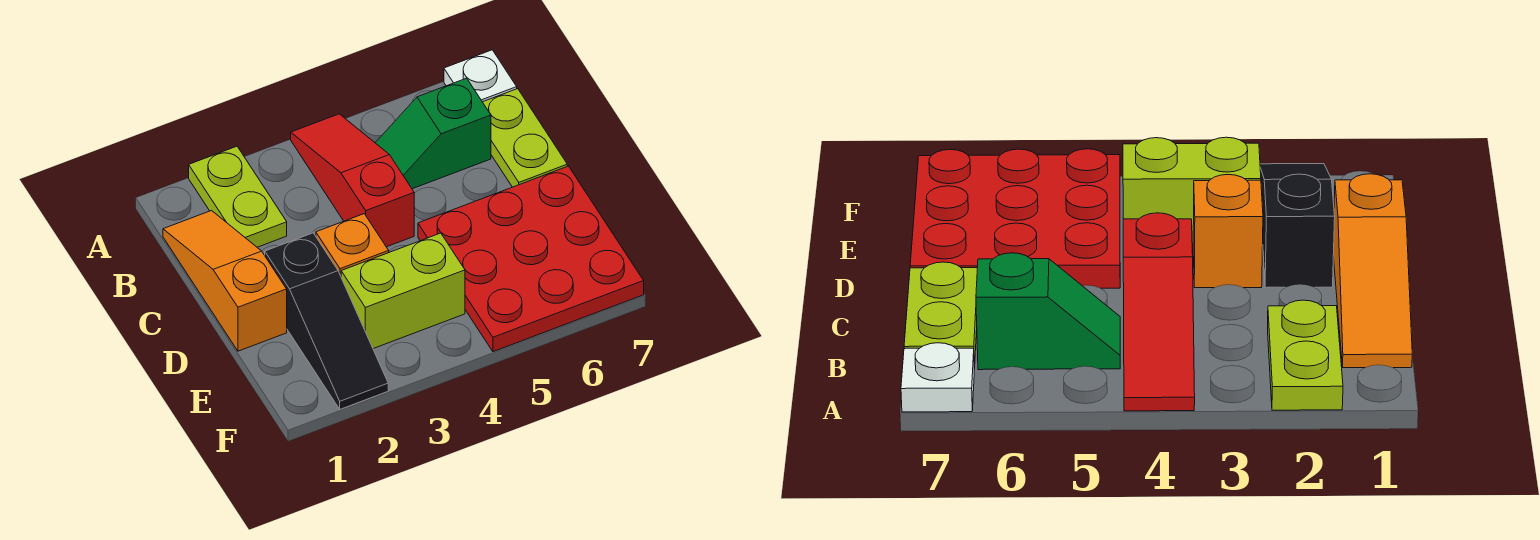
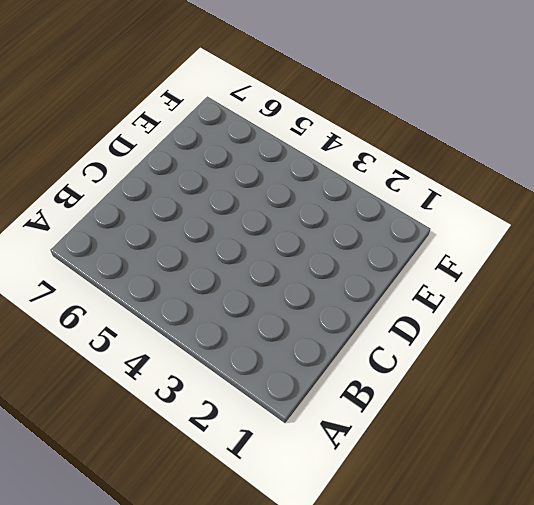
none -> lime plate A2:B2 level 1
none -> red slope A4:C4 level 1 top C

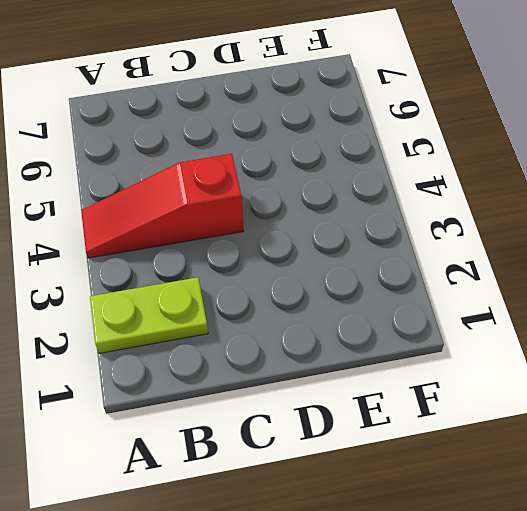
none -> white plate A7 level 1
none -> orange slope B1:D1 level 1 top D

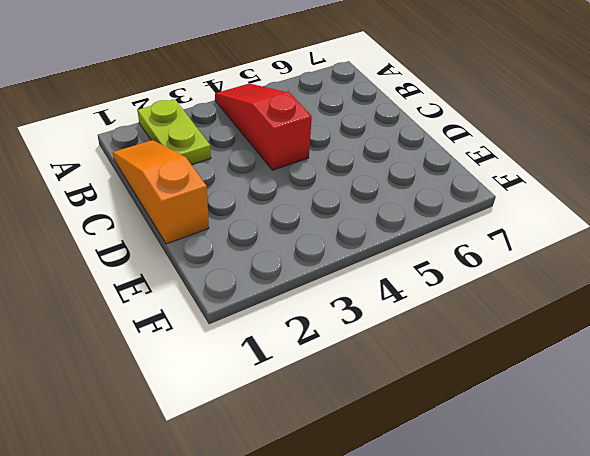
none -> white plate A7 level 1
none -> green slope B5:B6 level 1 top 6

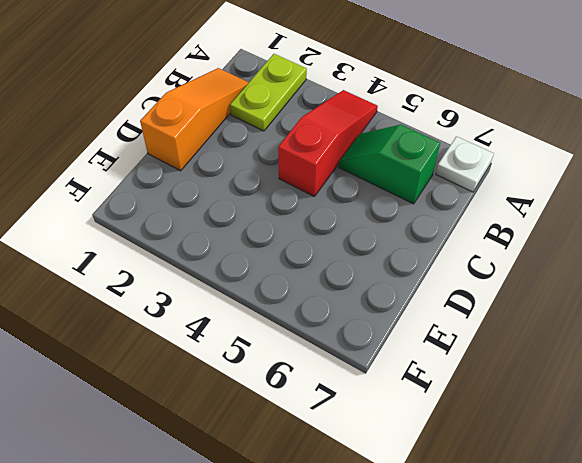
none -> lime plate B7:C7 level 1
none -> black slope D2:F2 level 1 top D

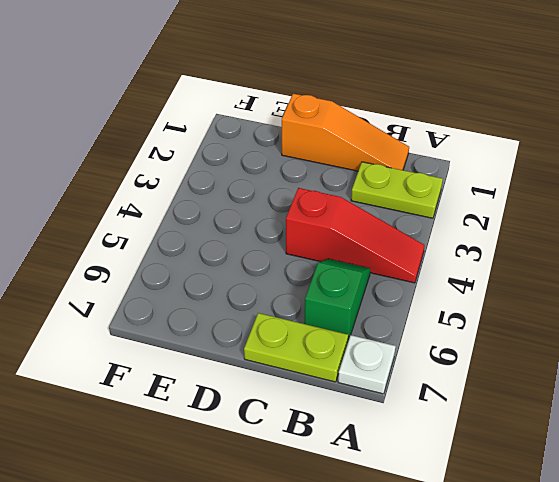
none -> black slope D2:F2 level 1 top D
none -> orange brick D3 level 1

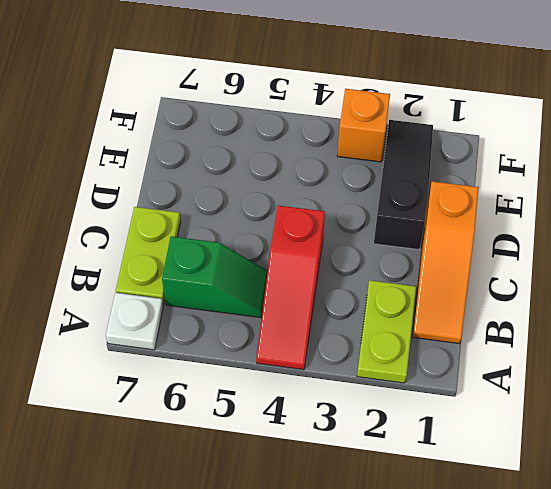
orange brick F3 level 1 -> orange brick D3 level 1
none -> red plate D5:F7 level 1
none -> lime brick E3:E4 level 1

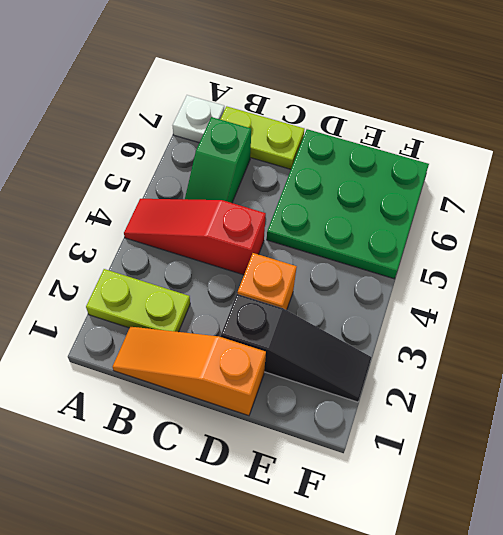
green plate D5:F7 level 1 -> red plate D5:F7 level 1
none -> lime brick E3:E4 level 1

